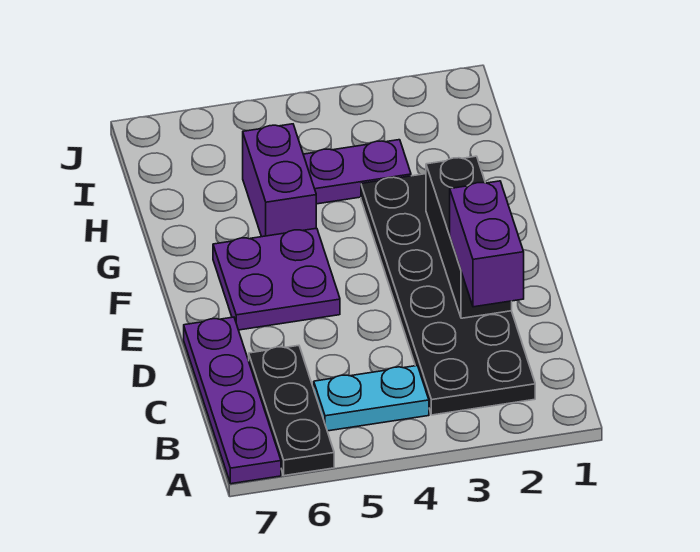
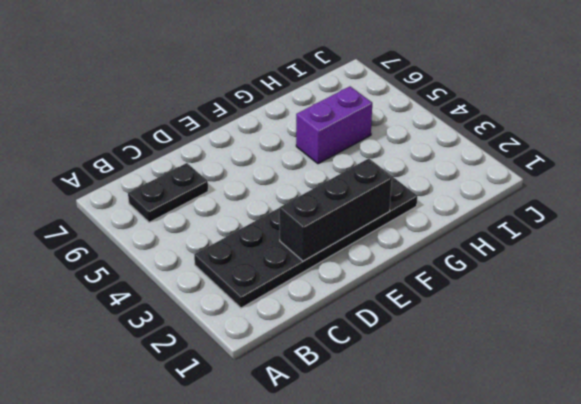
black plate B6:C6 level 1 -> black plate A6:C6 level 1
none -> purple plate A7:D7 level 1
none -> cyan plate B4:B5 level 1

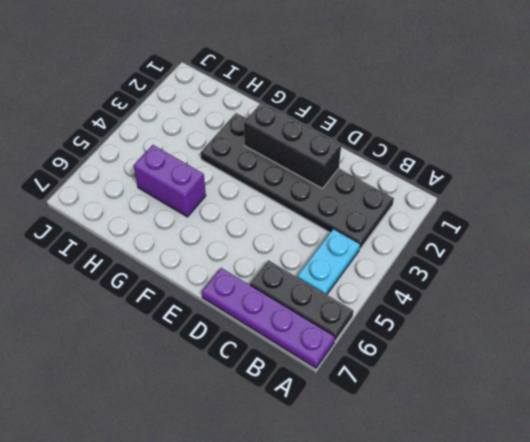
none -> purple plate E5:F6 level 1
none -> purple plate H3:H4 level 1

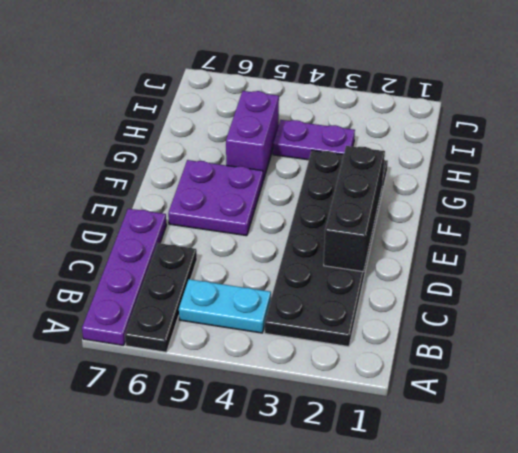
none -> purple brick C2:D2 level 3

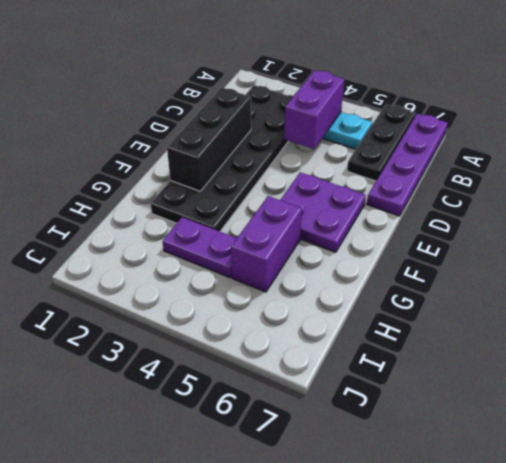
purple brick B4:C4 level 2 -> purple brick C2:D2 level 3

